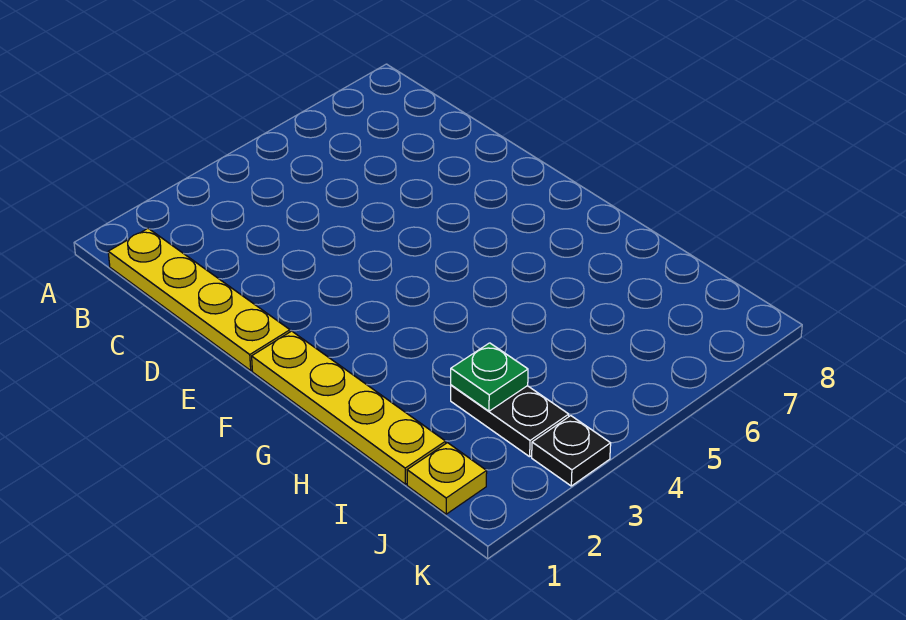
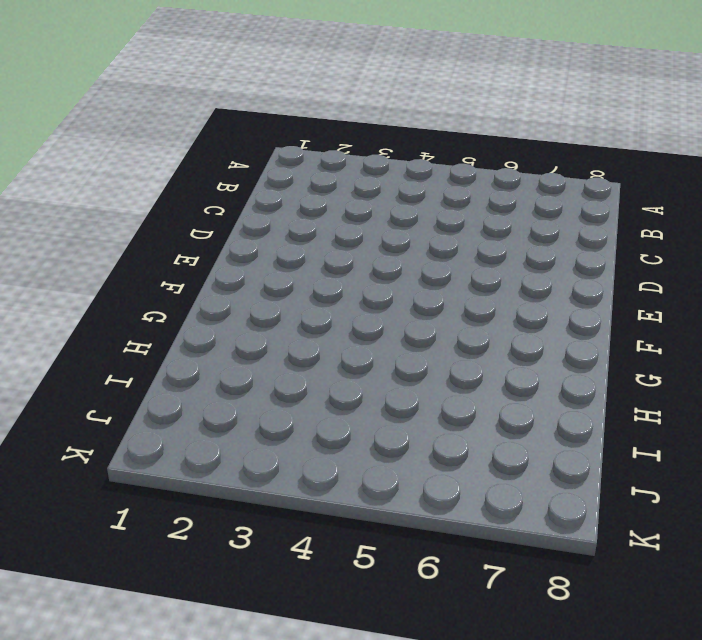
none -> yellow plate B1:E1 level 1
none -> yellow plate F1:I1 level 1

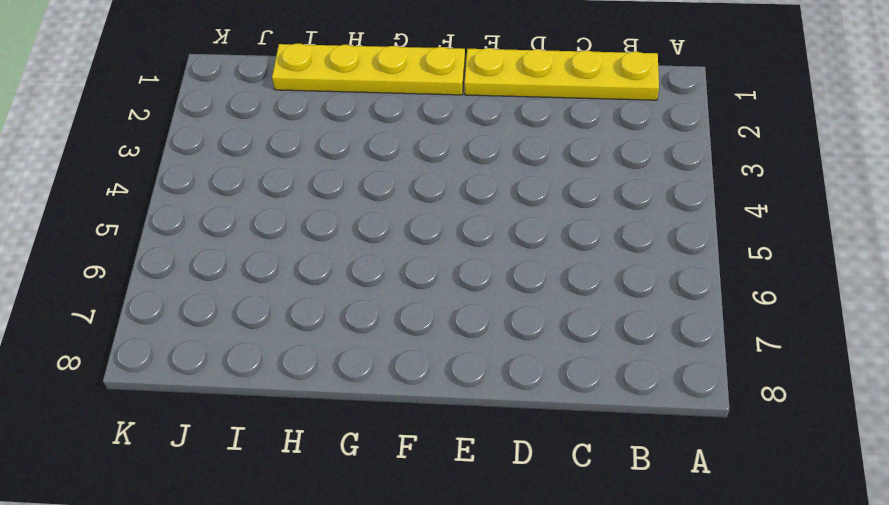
none -> black plate I3:J3 level 1
none -> yellow plate J1 level 1

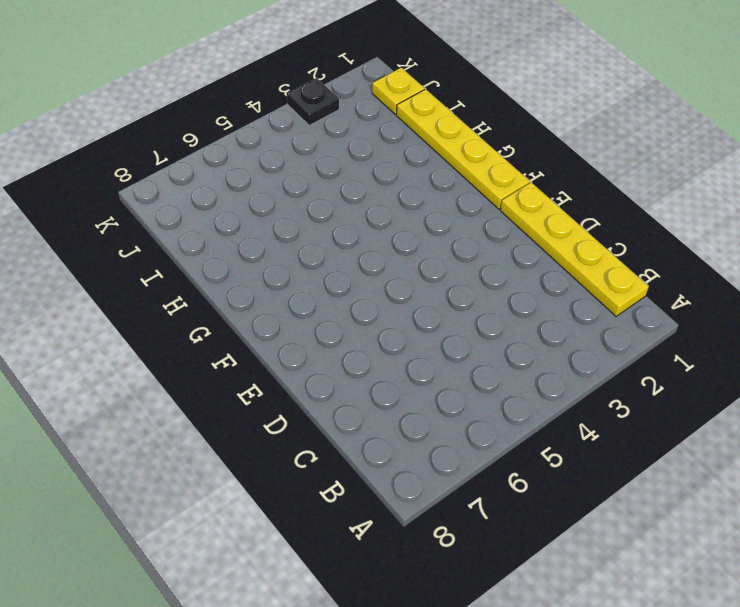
none -> black plate I3:J3 level 1
none -> green plate I3 level 2

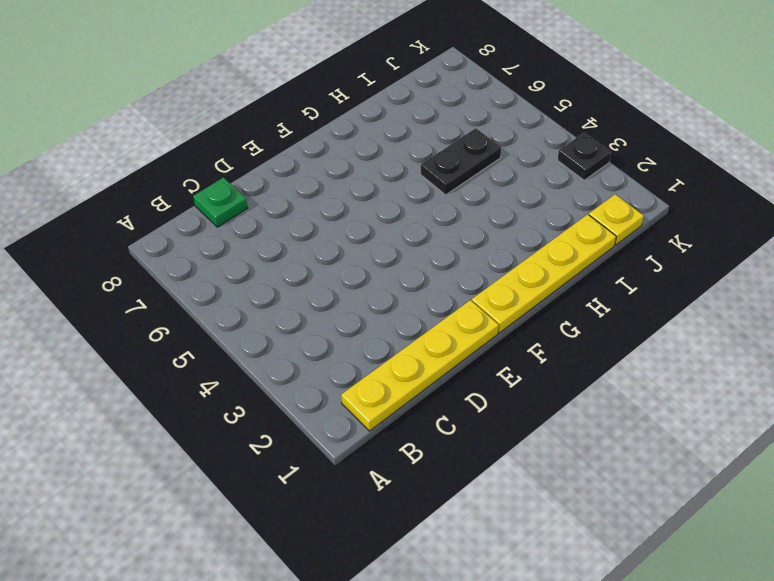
green plate C8 level 1 -> green plate I3 level 2
black plate H5:I5 level 1 -> black plate I3:J3 level 1

